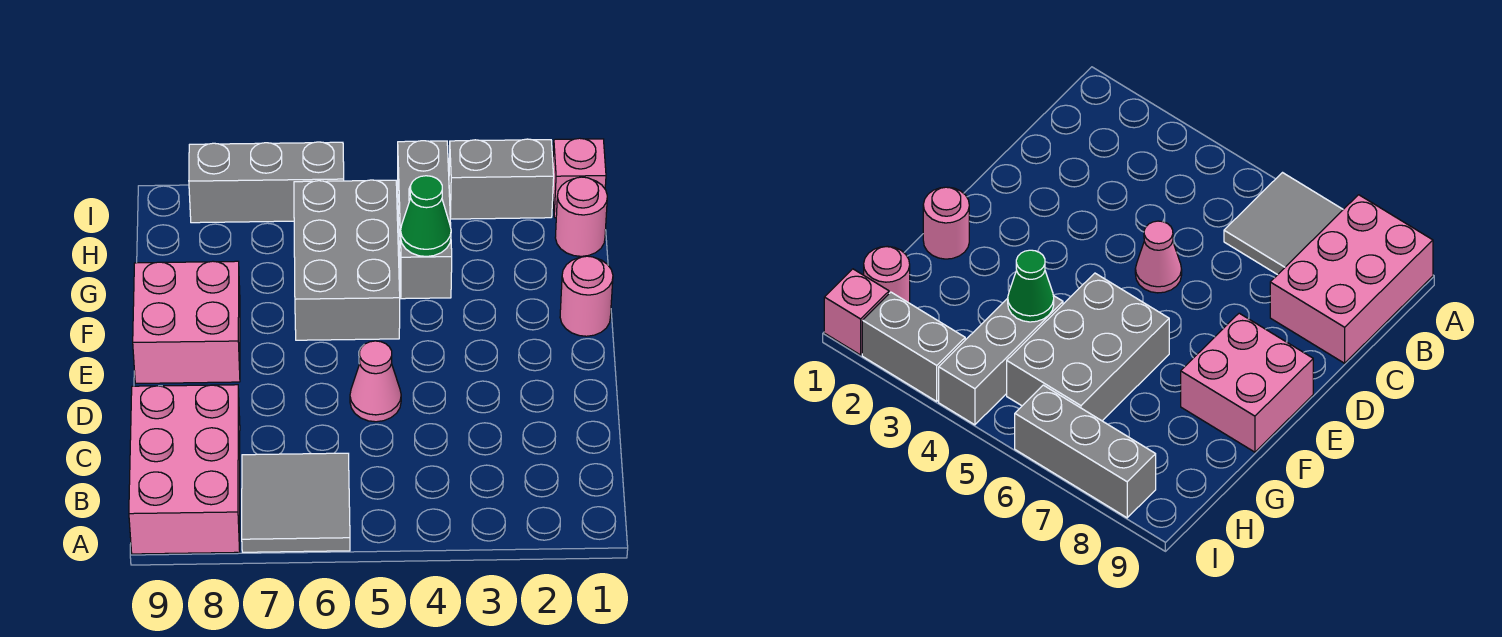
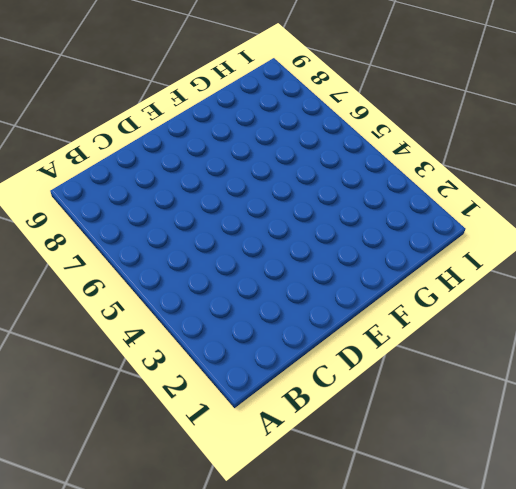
none -> grey tile A6:B7 level 1
none -> pink brick A8:C9 level 1
none -> pink cone D5 level 1

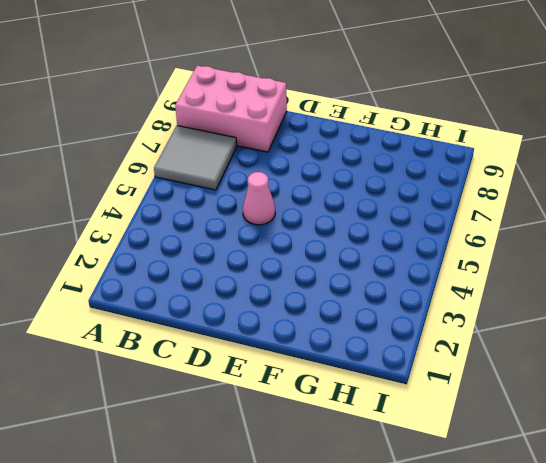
none -> pink brick E8:F9 level 1
none -> pink round brick F1 level 1
none -> grey brick F5:H6 level 1

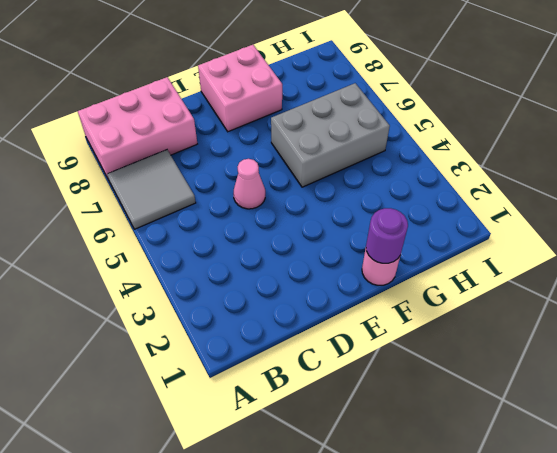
purple round brick F1 level 2 -> none
none -> grey brick G4:I4 level 1
none -> pink round brick H1 level 1
none -> pink brick I1 level 1

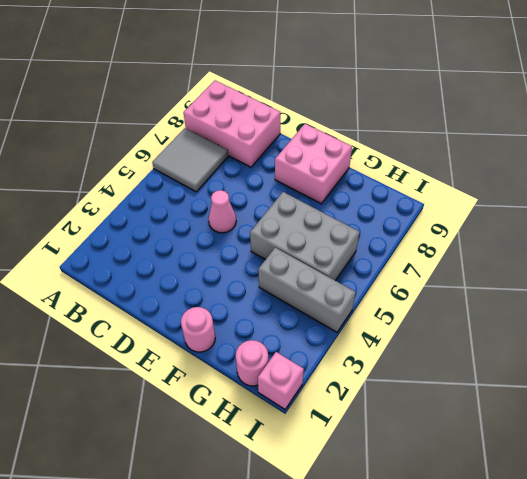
none -> grey brick I2:I3 level 1
none -> grey brick I6:I8 level 1
none -> green cone G4 level 2

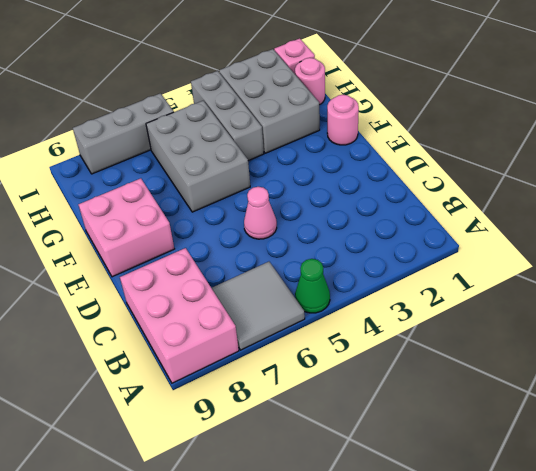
green cone A5 level 1 -> green cone G4 level 2
grey brick G2:I3 level 1 -> grey brick I2:I3 level 1

